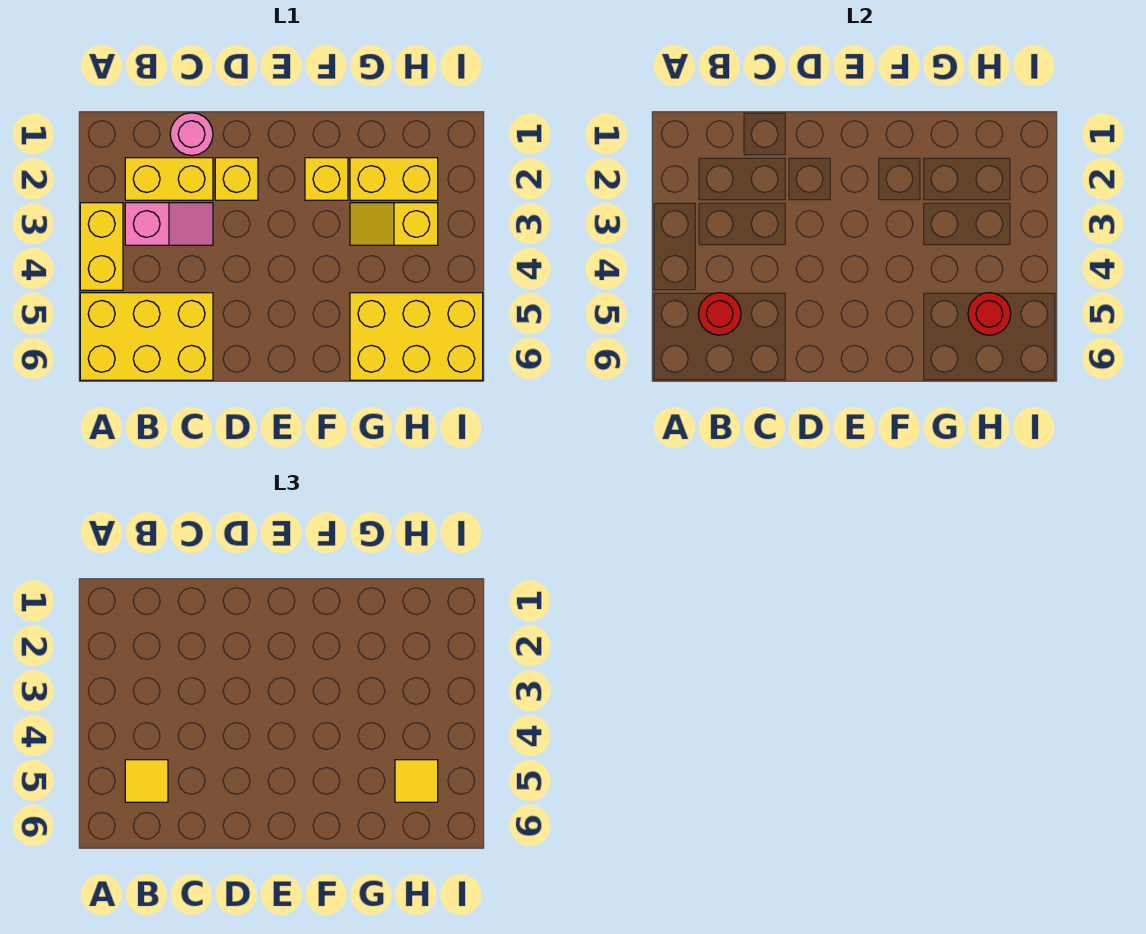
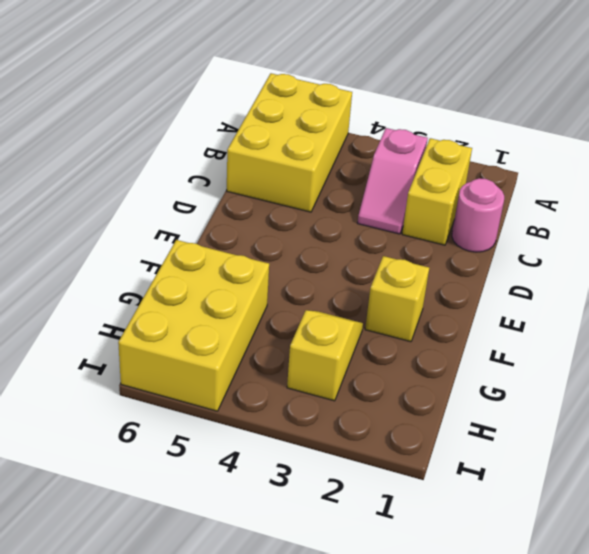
none -> yellow brick A3:A4 level 1
none -> yellow brick D2 level 1
none -> yellow brick G2:H2 level 1

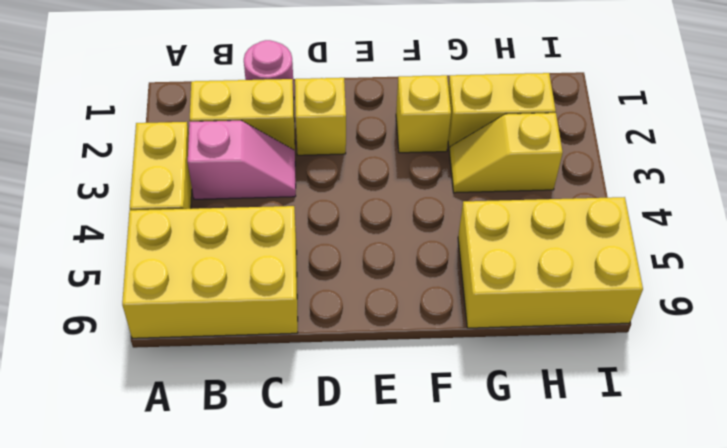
none -> red round brick B5 level 2
none -> red round brick H5 level 2
none -> yellow tile B5 level 3

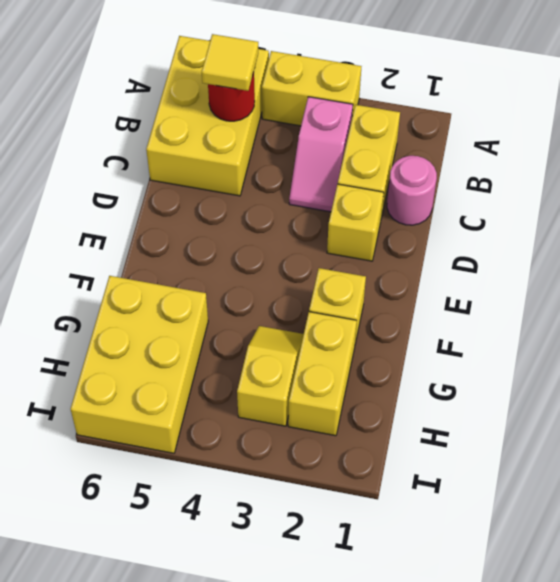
none -> red round brick H5 level 2
none -> yellow tile H5 level 3

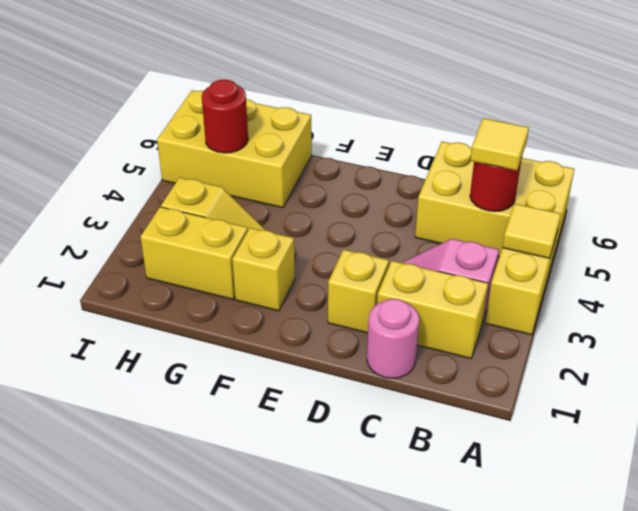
yellow tile A4 level 2 -> yellow tile H5 level 3

